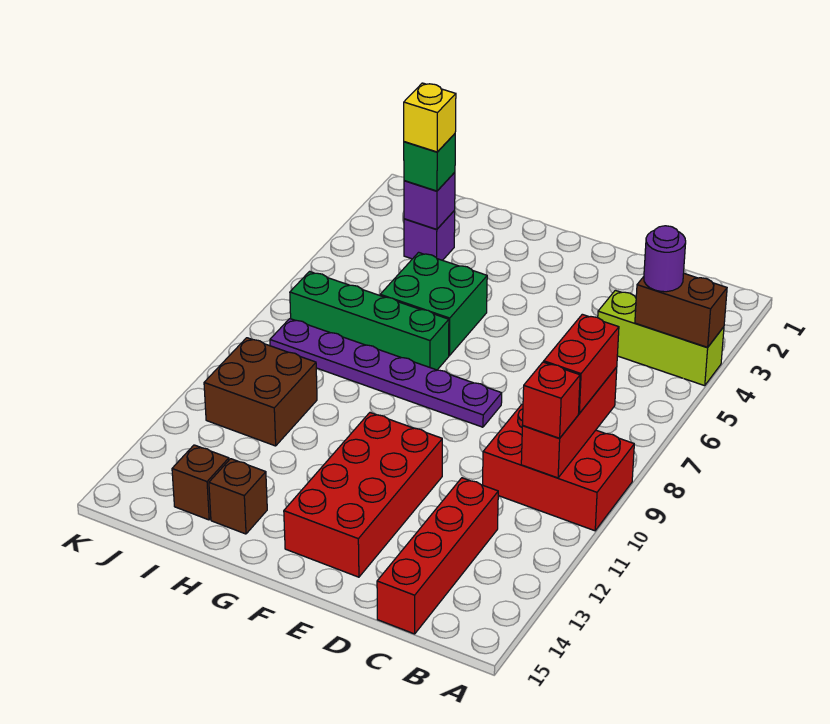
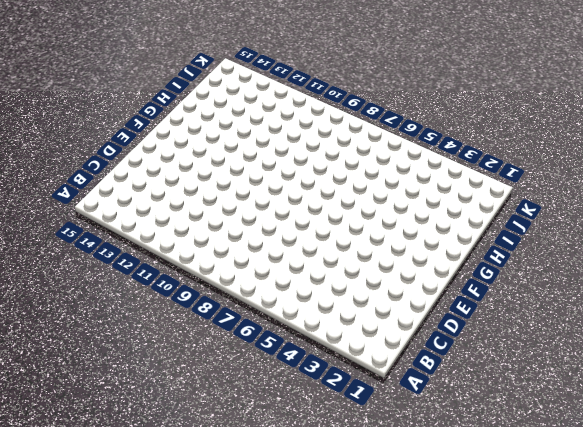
none -> lime brick A4:C4 level 1
none -> red brick A9:C10 level 1
none -> red brick C12:C15 level 1

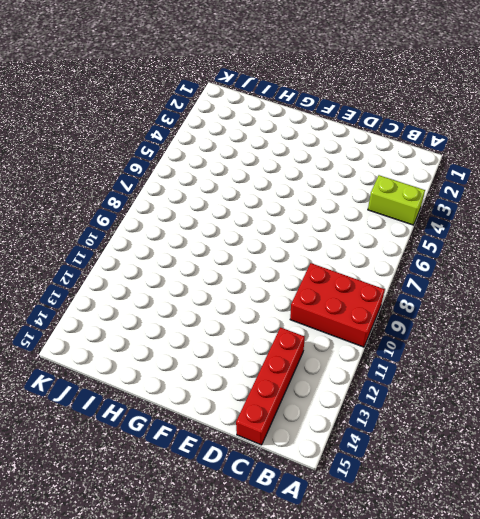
lime brick A4:B4 level 1 -> lime brick A4:C4 level 1
none -> purple plate E8:J8 level 1
none -> red brick E11:F14 level 1
none -> green brick G5:H6 level 1

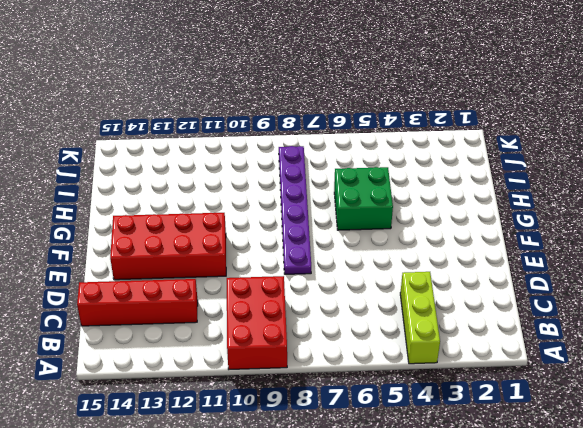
none -> green brick G7:J7 level 1
none -> brown brick H14 level 1
none -> purple brick I3 level 1

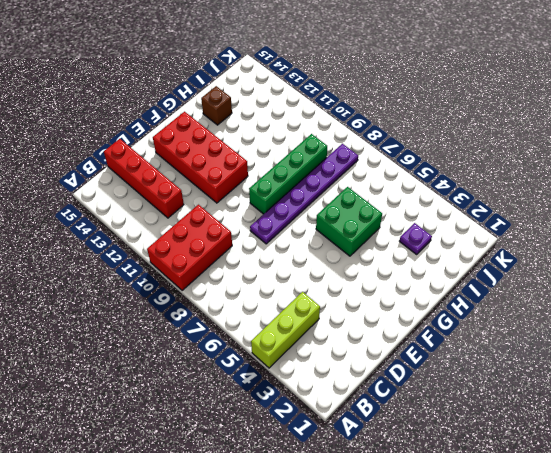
green brick F9:I9 level 1 -> green brick G7:J7 level 1
purple plate I3 level 1 -> purple brick I3 level 1
none -> brown brick I10:J11 level 1
none -> brown brick I14 level 1
none -> brown brick A4:B4 level 2

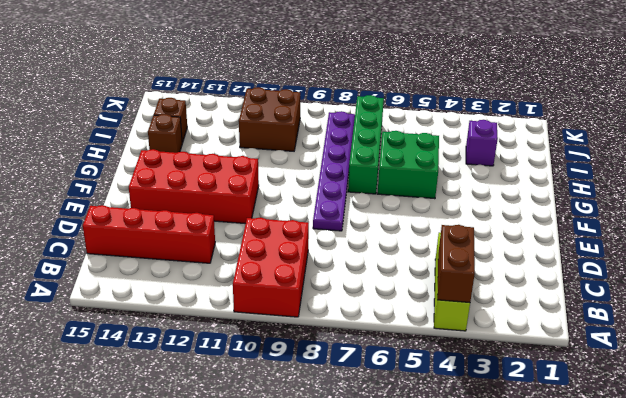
none -> red brick B8:B10 level 2
none -> purple brick I3 level 2
none -> purple round brick B4 level 3

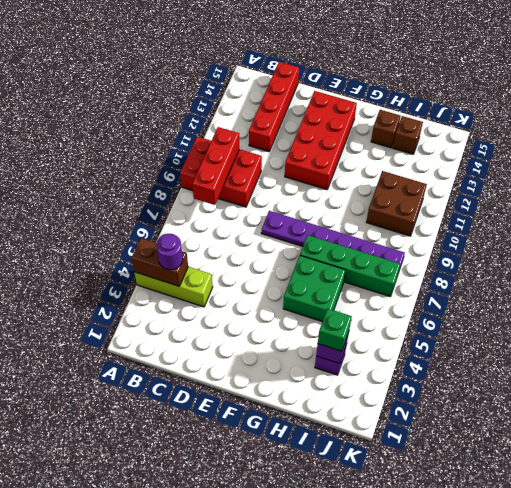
none -> red brick B8:B9 level 3
none -> red brick B10 level 3
none -> yellow brick I3 level 4

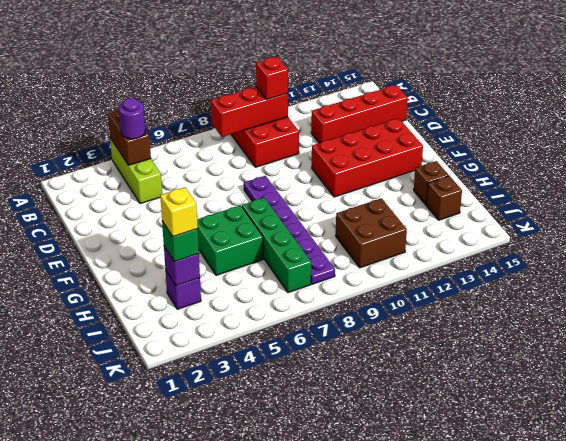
none -> red brick B8:B9 level 3

